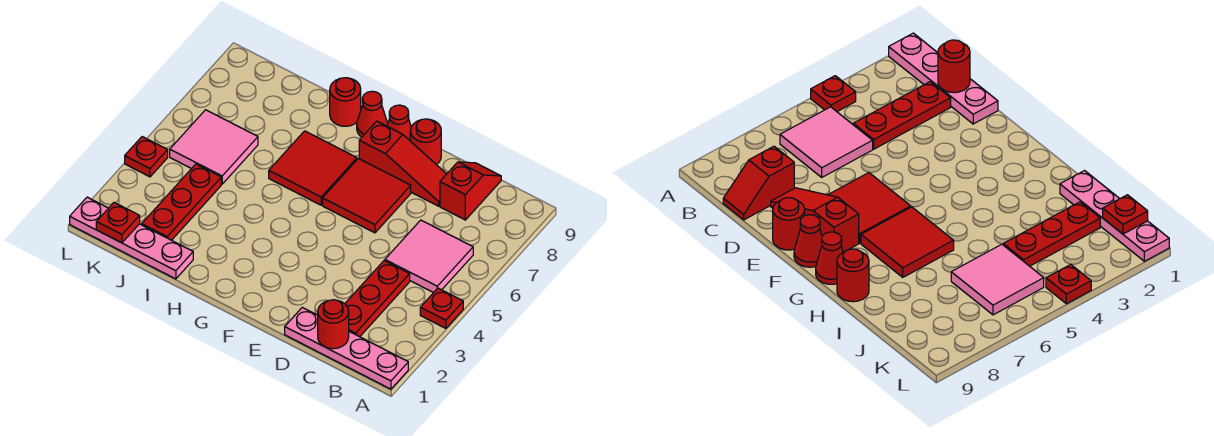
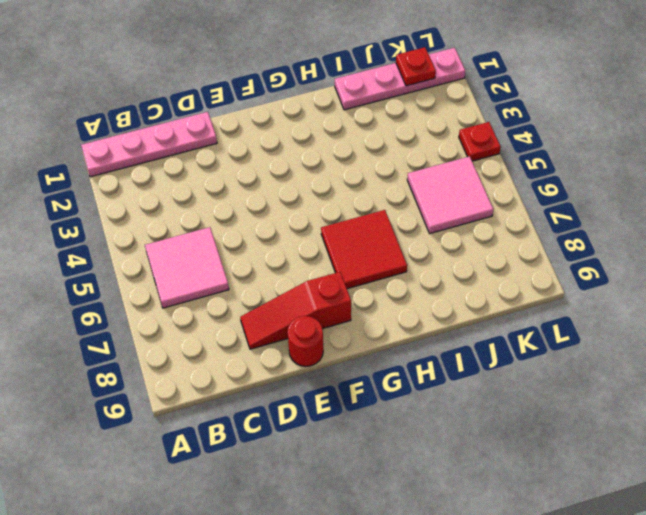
none -> red plate A4 level 1
none -> red plate C2:C4 level 1
none -> red slope C8:C9 level 1 top 8

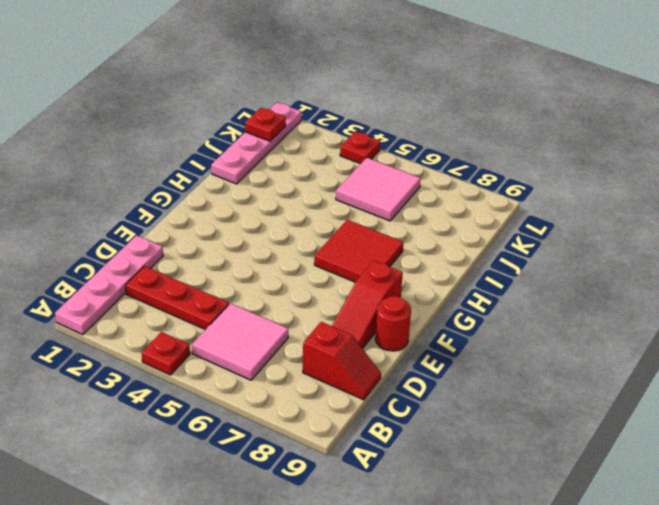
none -> red tile E6:F7 level 1
none -> red cone F9 level 1
none -> red cone G9 level 1

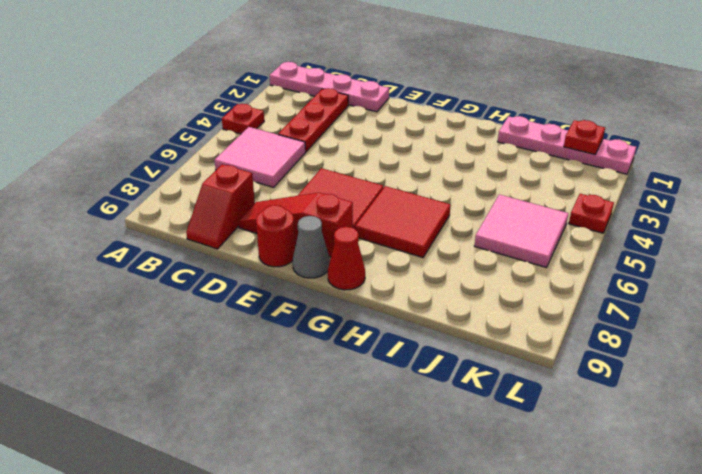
grey cone F9 level 1 -> red cone F9 level 1
none -> red round brick H9 level 1
none -> red plate J2:J4 level 1
none -> red round brick C1 level 2

